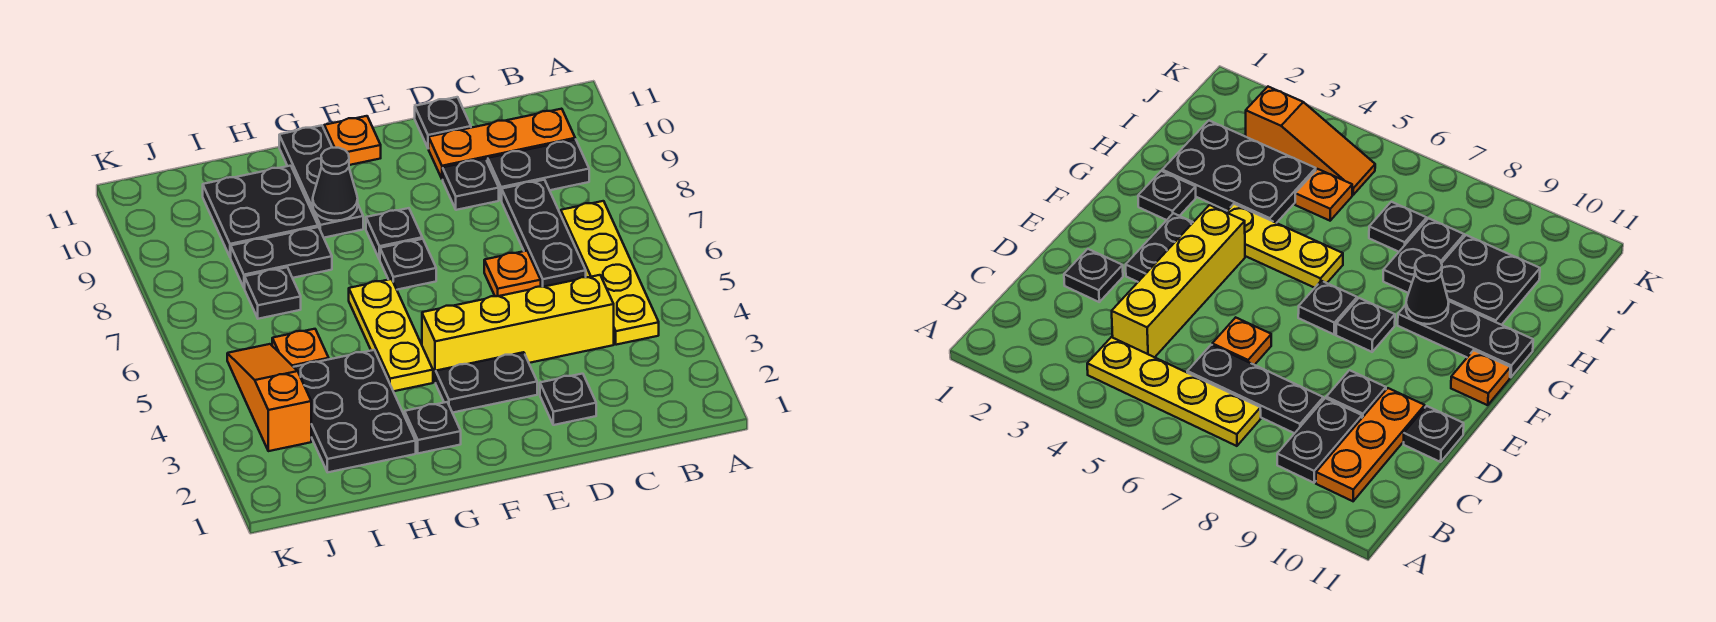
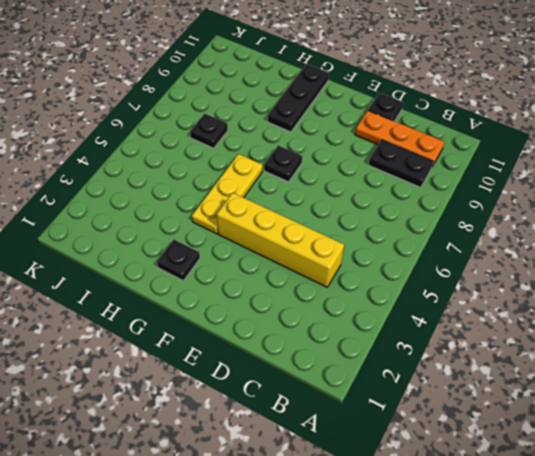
none -> yellow plate B4:B7 level 1
none -> black plate C6:C8 level 1
none -> black plate D2 level 1

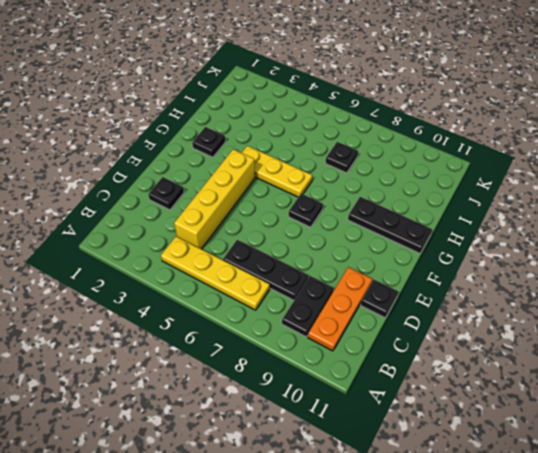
none -> orange plate D6 level 1
none -> black plate D9 level 1
none -> black plate E3:F3 level 1

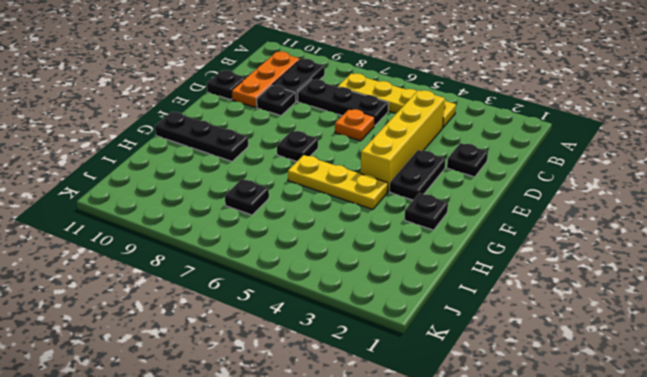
none -> black plate F8 level 1
none -> orange plate F11 level 1
none -> black plate H2:I4 level 1

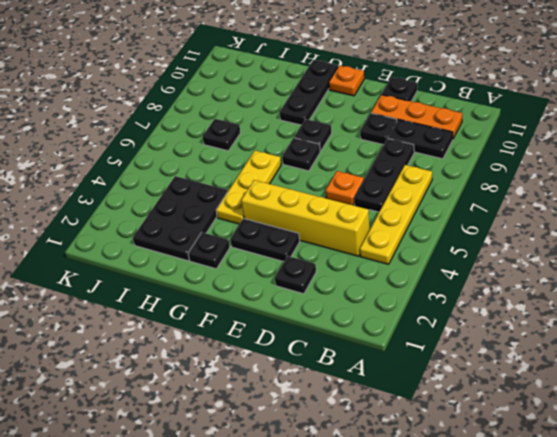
none -> black plate H8:I8 level 1
none -> black plate H9:I10 level 1
none -> orange plate I5 level 1

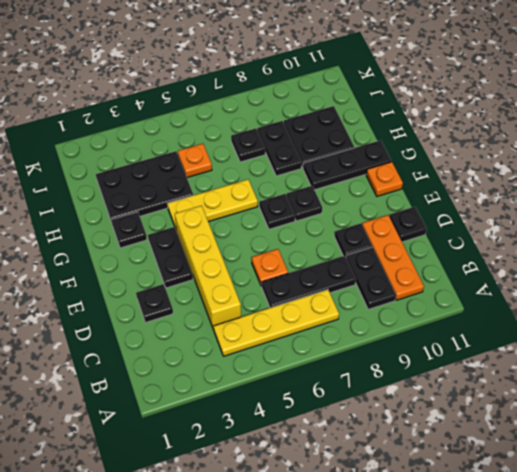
none -> orange slope J3:J5 level 1 top 3
none -> black cone G9 level 2

